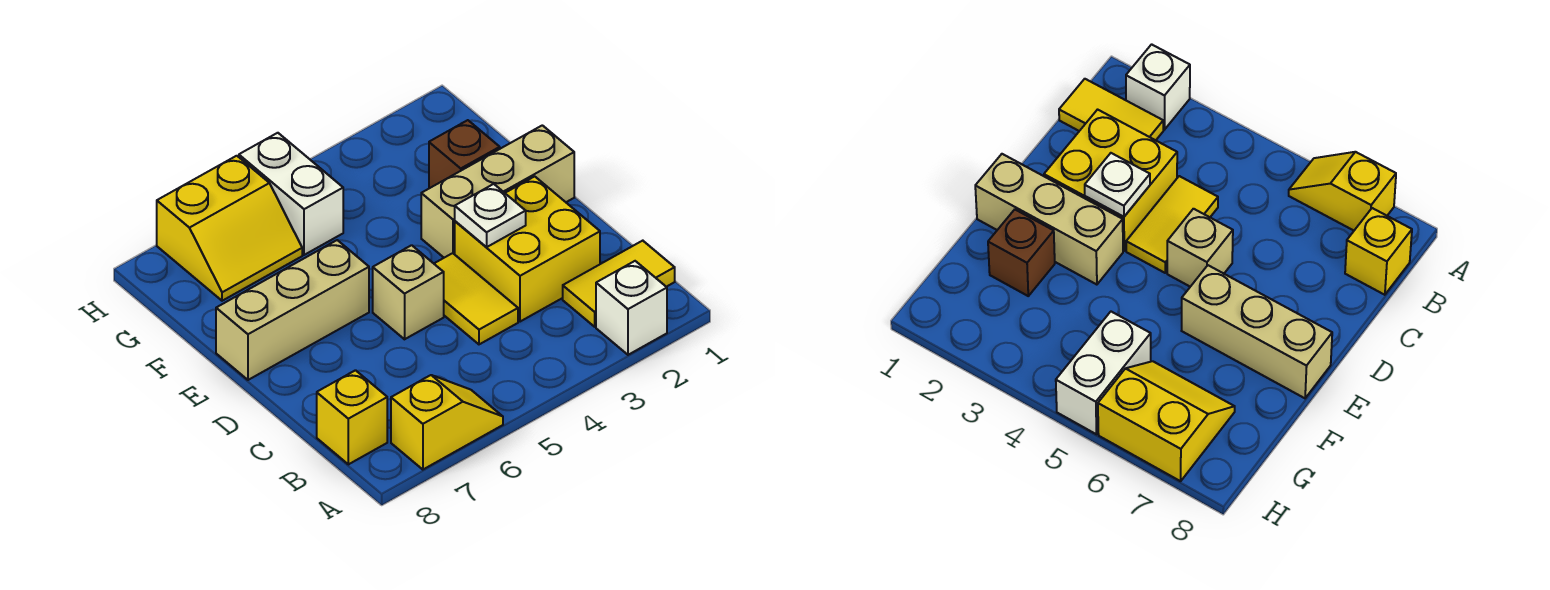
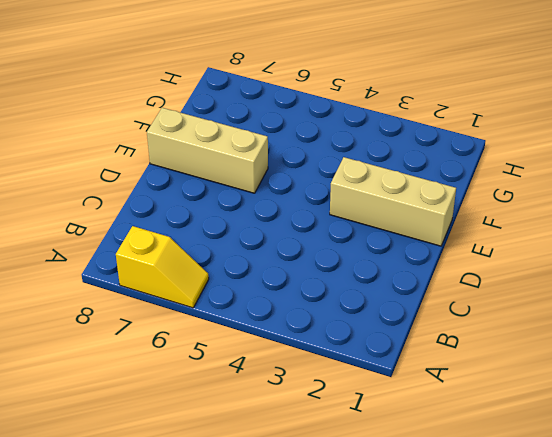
none -> white brick A2 level 1
none -> yellow tile B1:B2 level 1
none -> yellow brick B8 level 1

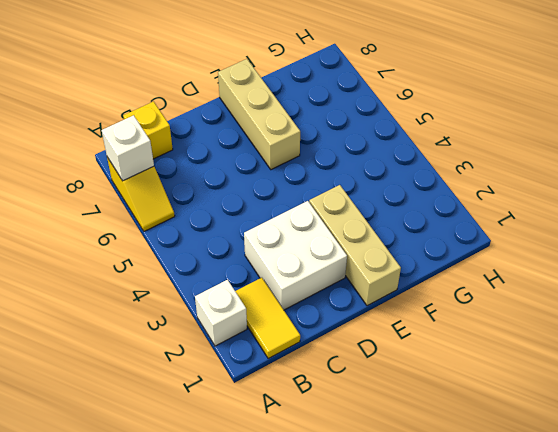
white brick A7 level 2 -> none
white brick C2:D3 level 1 -> yellow brick C2:D3 level 1
none -> yellow tile C4:D4 level 1
none -> tan brick D5 level 1
none -> brown brick F2 level 1

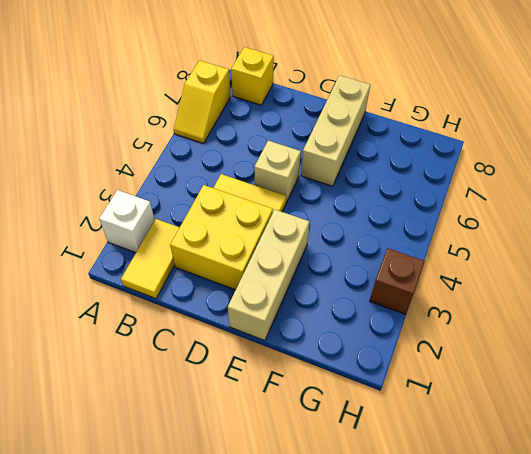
brown brick H3 level 1 -> brown brick F2 level 1
none -> white brick G5:H5 level 1
none -> yellow slope G6:H7 level 1 top H
none -> white plate D3 level 2

